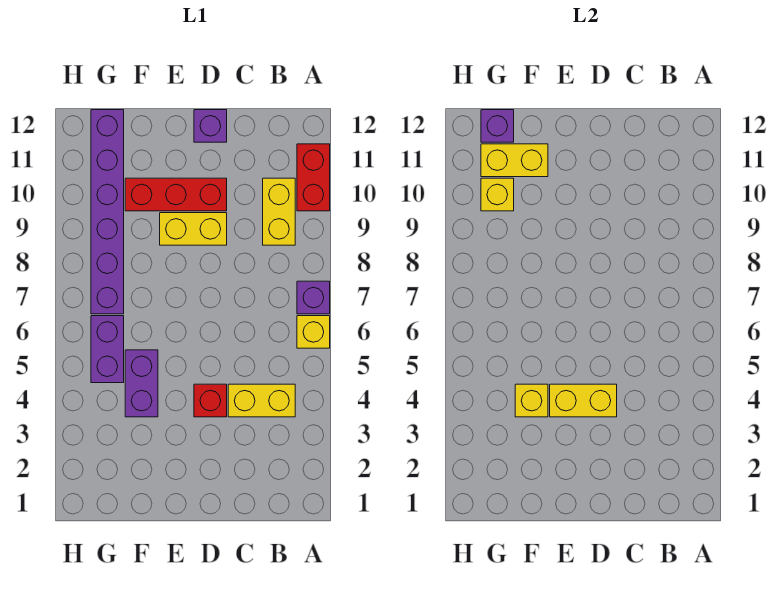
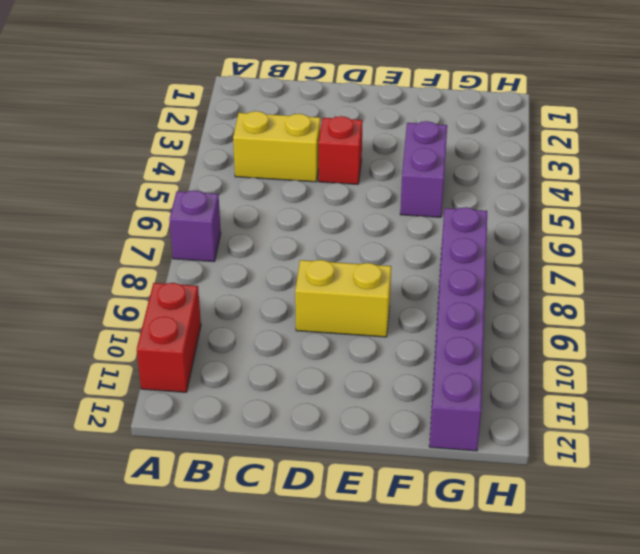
none -> yellow brick A6 level 1
none -> yellow brick B9:B10 level 1
none -> red brick D10:F10 level 1

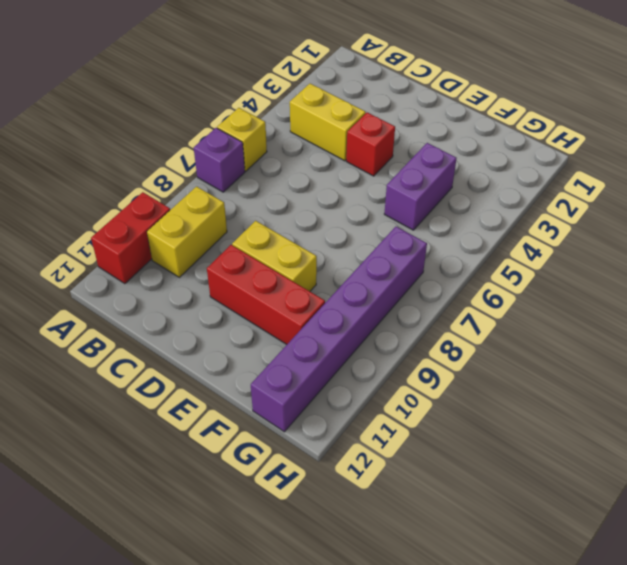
none -> purple brick D12 level 1
none -> purple brick G5:G6 level 1
none -> yellow brick D4:E4 level 2

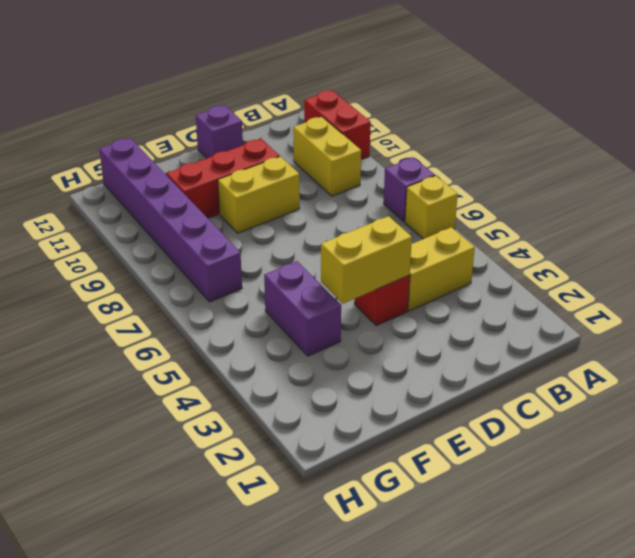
none -> purple brick G5:G6 level 1
none -> yellow brick F4 level 2
none -> yellow brick F11:G11 level 2

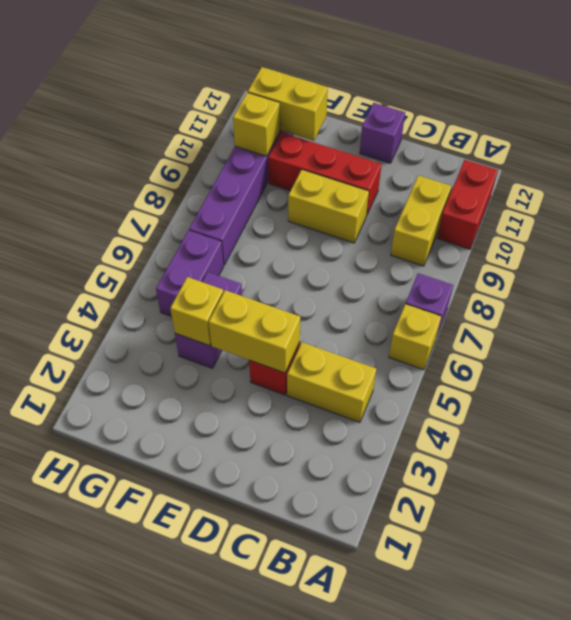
none -> purple brick G12 level 2

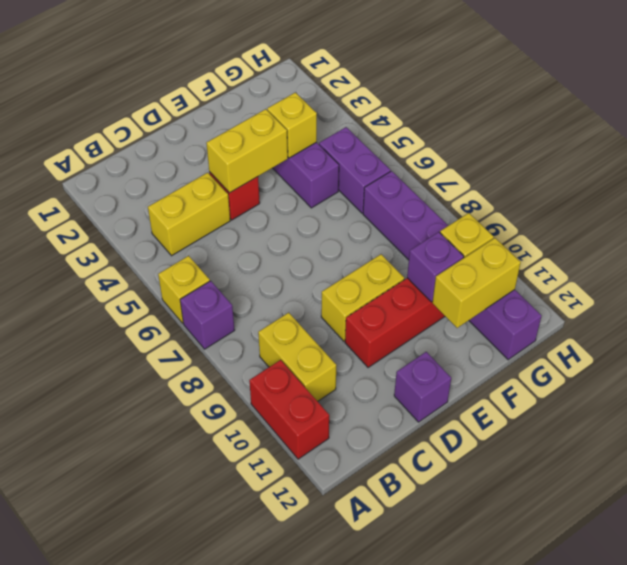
purple brick F10 level 2 -> purple brick G12 level 2

